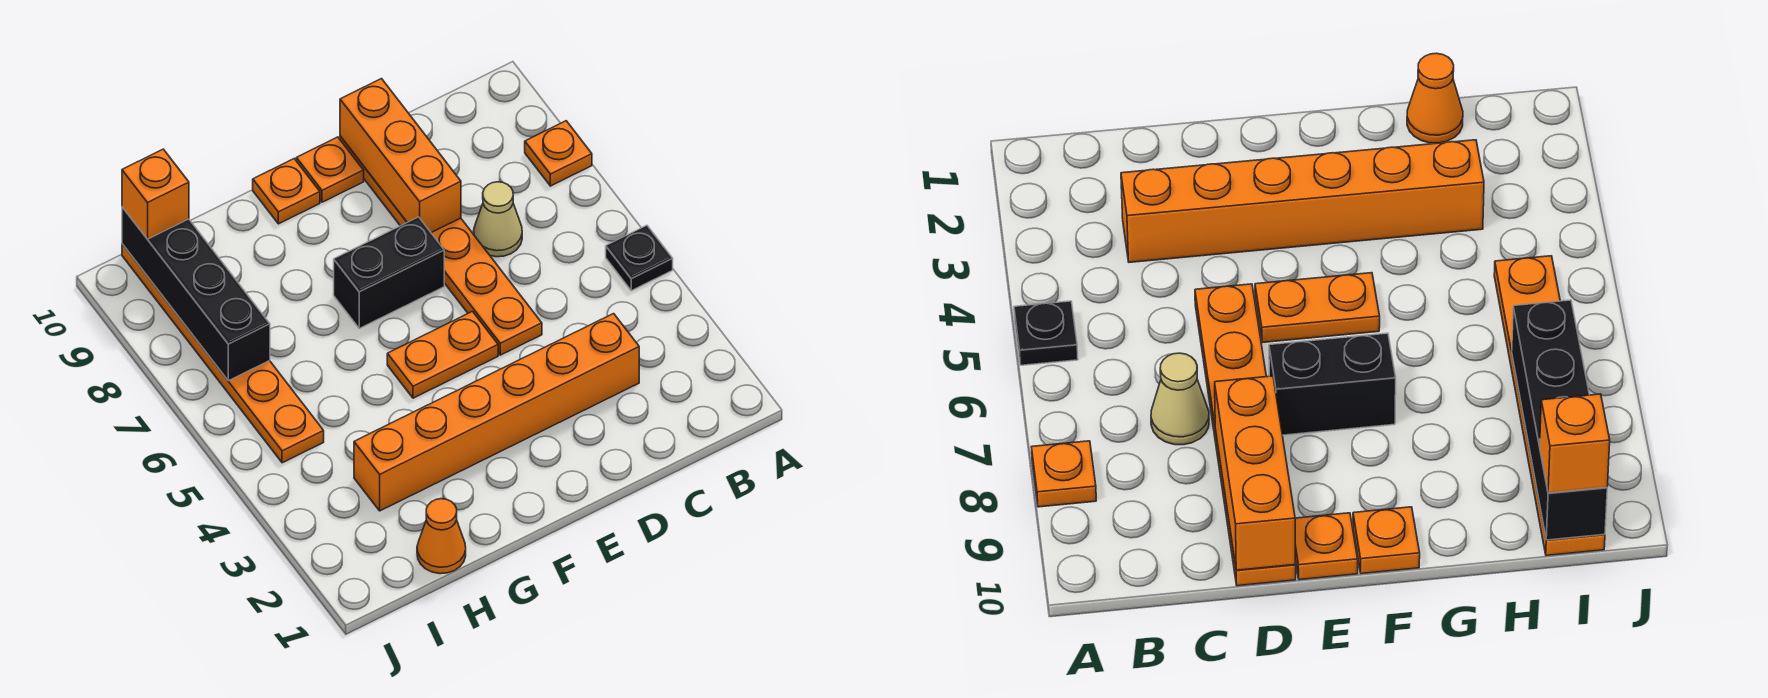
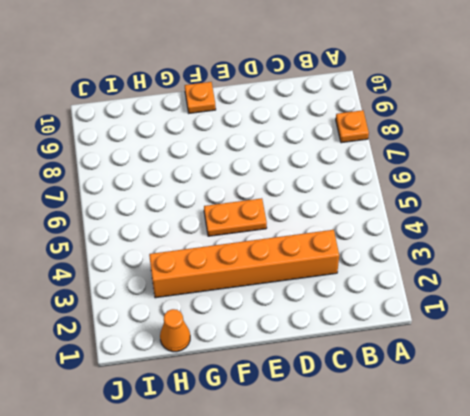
none -> black plate A5 level 1
none -> tan cone C7 level 1
none -> orange plate D5:D10 level 1

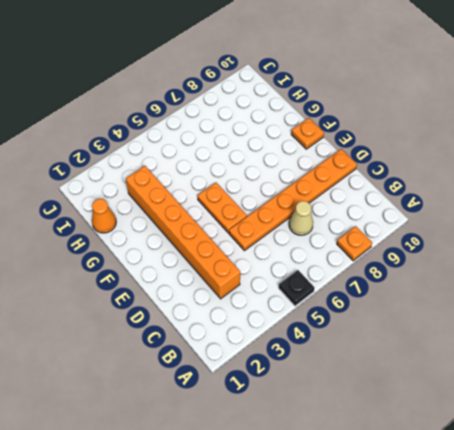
none -> black brick E7:F7 level 1
none -> orange plate E10 level 1
none -> orange plate I5:I10 level 1

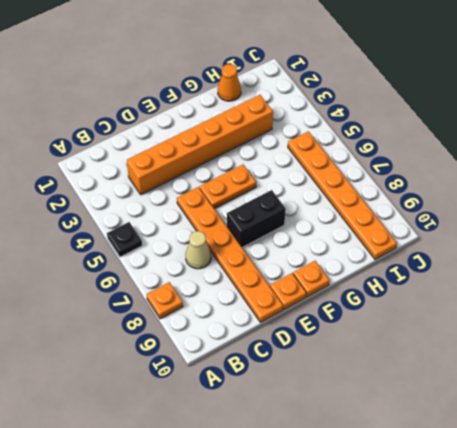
none -> orange brick D8:D10 level 2
none -> black brick I7:I10 level 2
none -> orange brick I10 level 3

